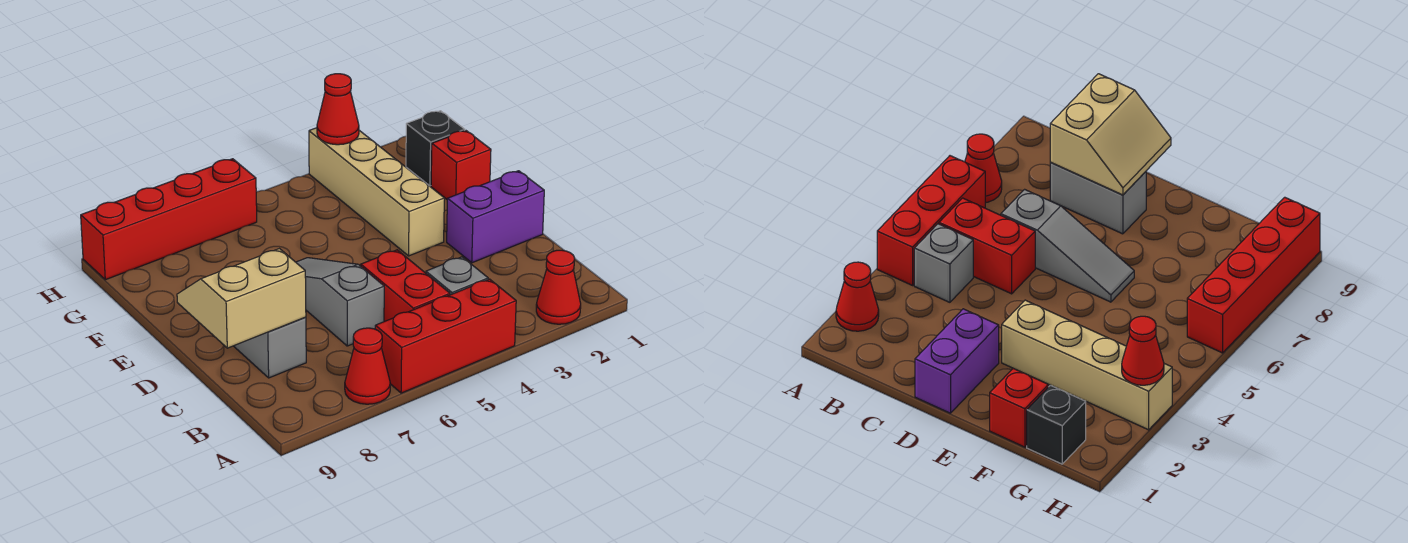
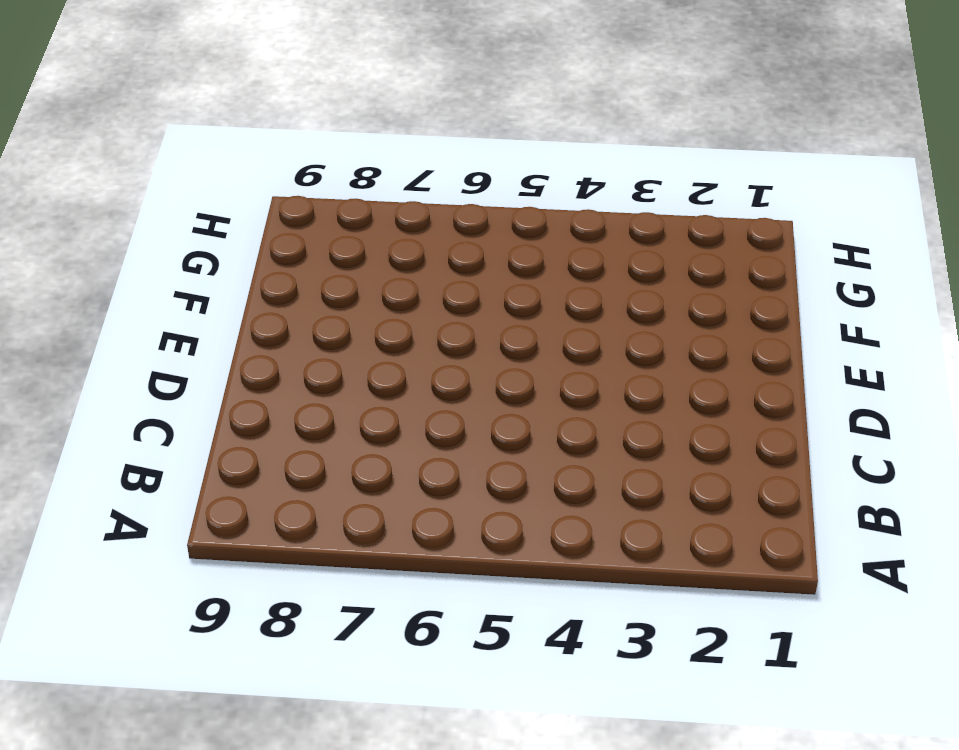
none -> red cone A2 level 1
none -> red brick A4:A6 level 1
none -> red cone A7 level 1

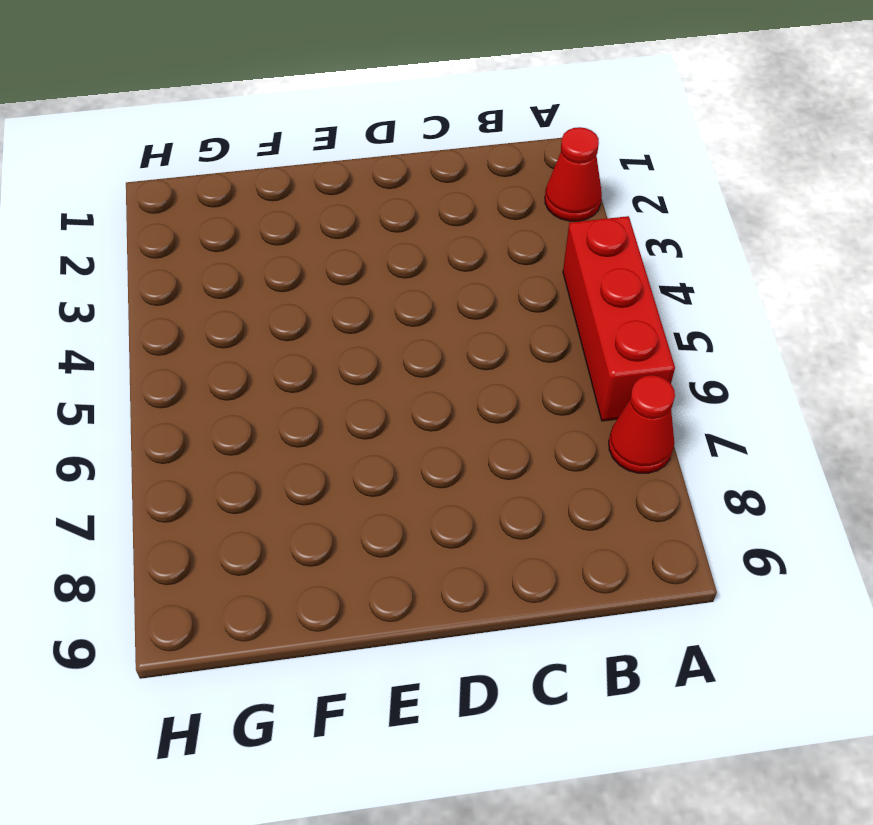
none -> grey brick B4 level 1
none -> red brick B5:C5 level 1
none -> grey slope C6:E6 level 1 top C

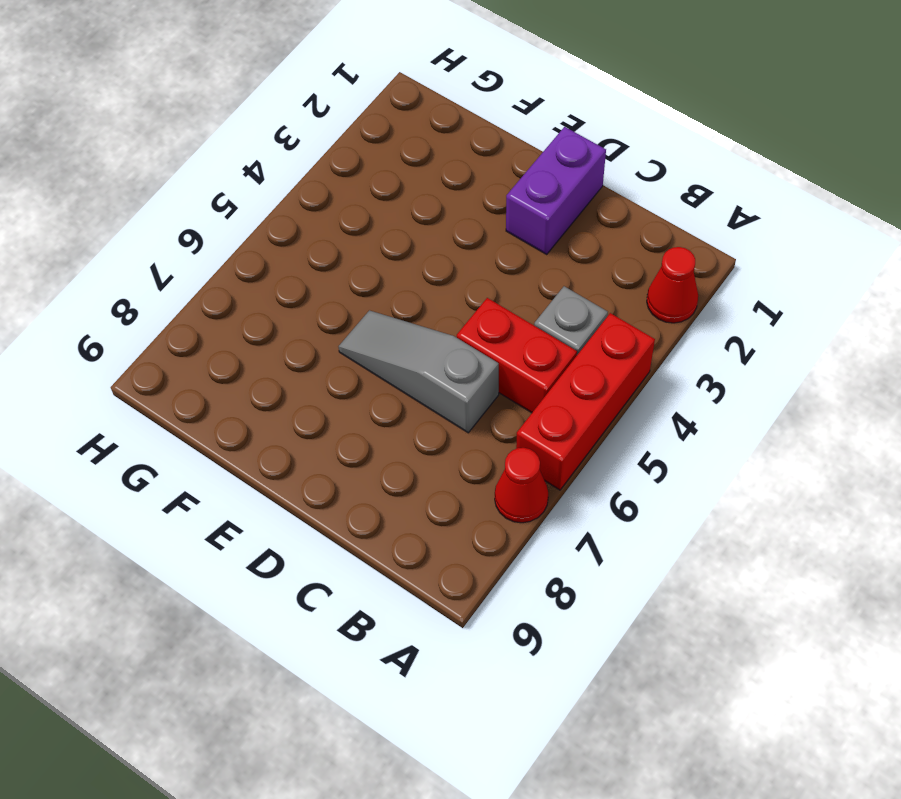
none -> grey brick C8:D8 level 1
none -> tan brick E3:H3 level 1
none -> red brick F1 level 1

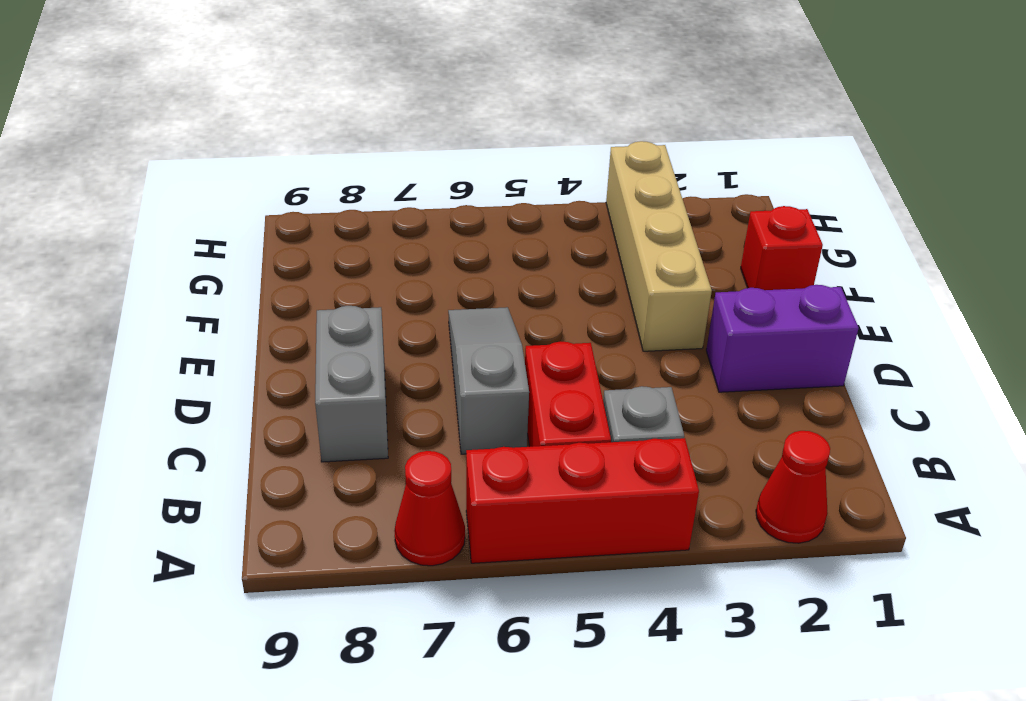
none -> black brick G1 level 1
none -> red brick H6:H9 level 1
none -> tan slope C8:D9 level 2 top C

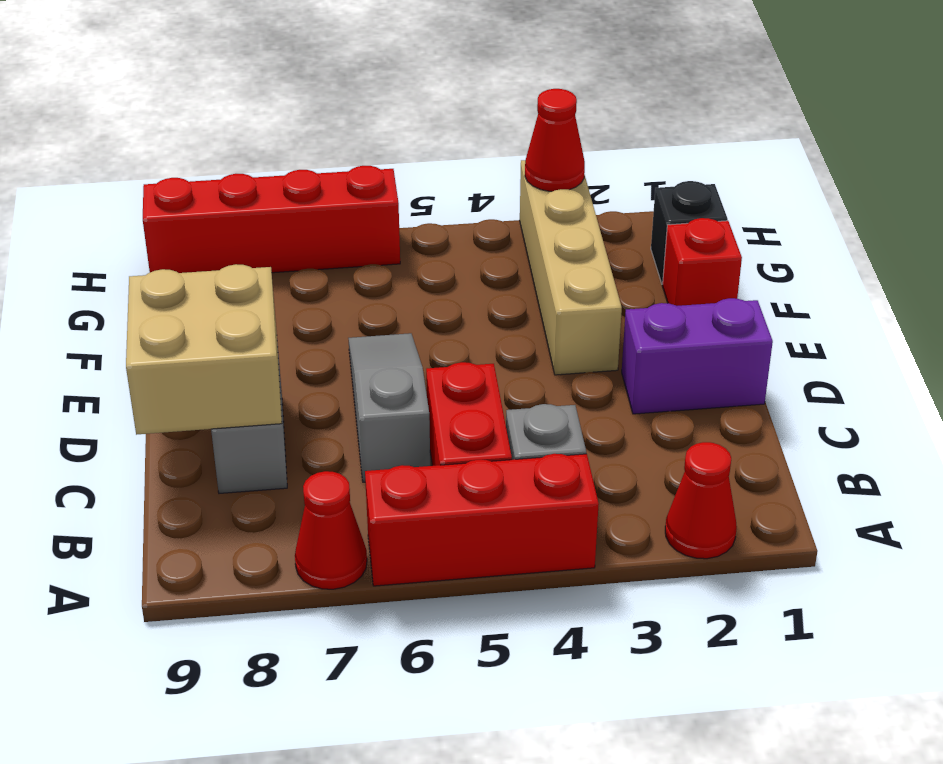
tan brick C8:D9 level 2 -> tan slope C8:D9 level 2 top C

